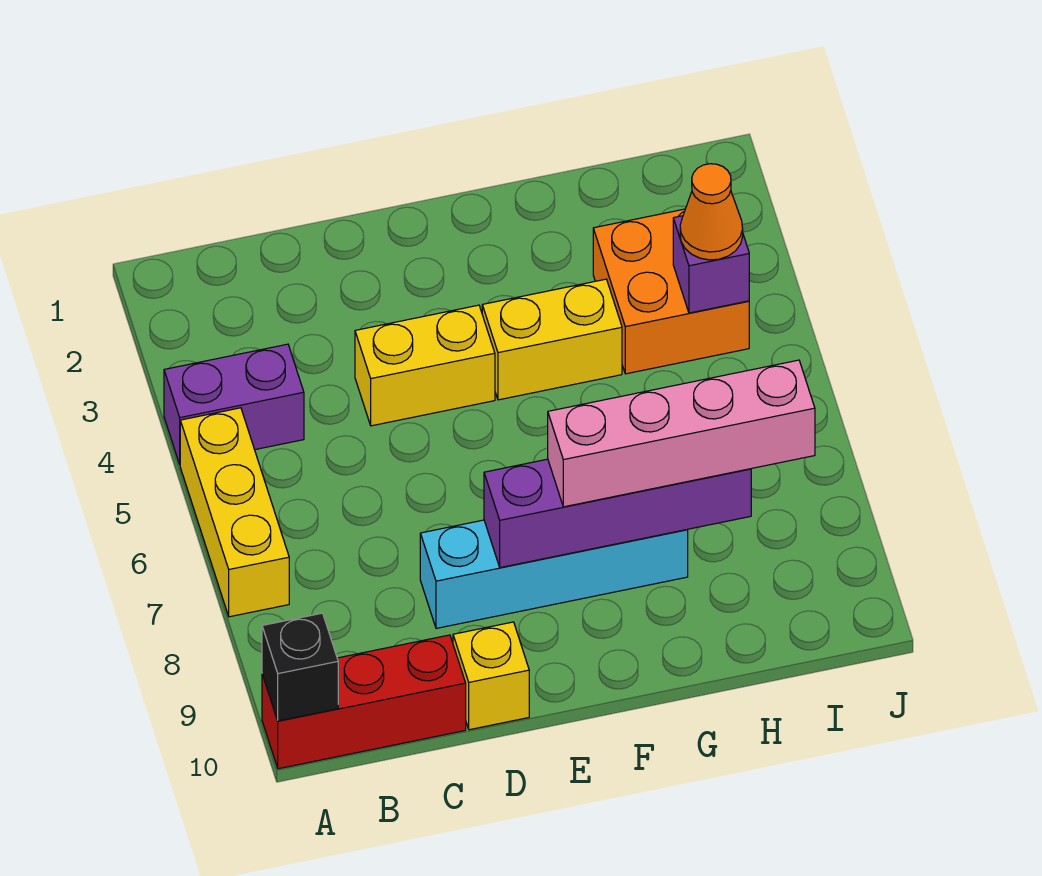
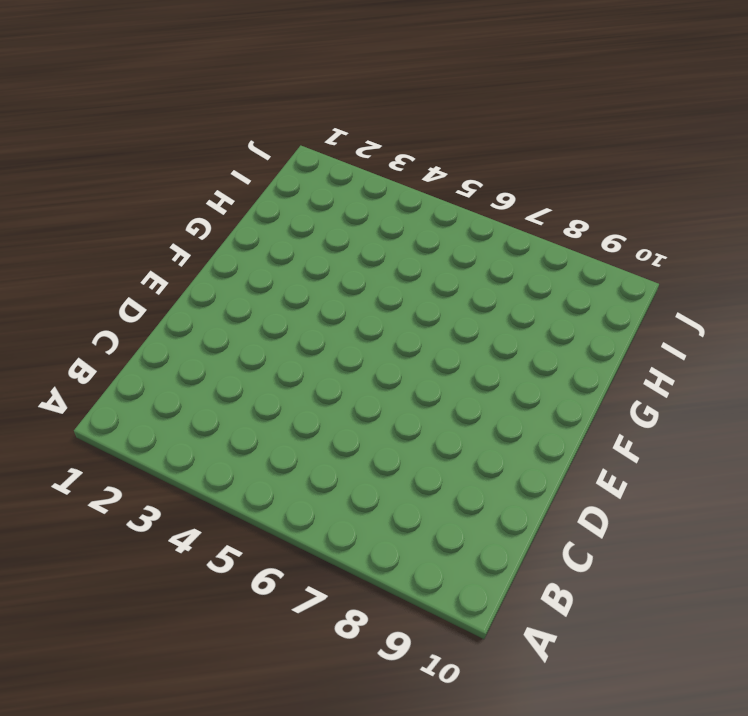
none -> purple brick A4:B4 level 1
none -> yellow brick A5:A7 level 1
none -> red brick A10:C10 level 1

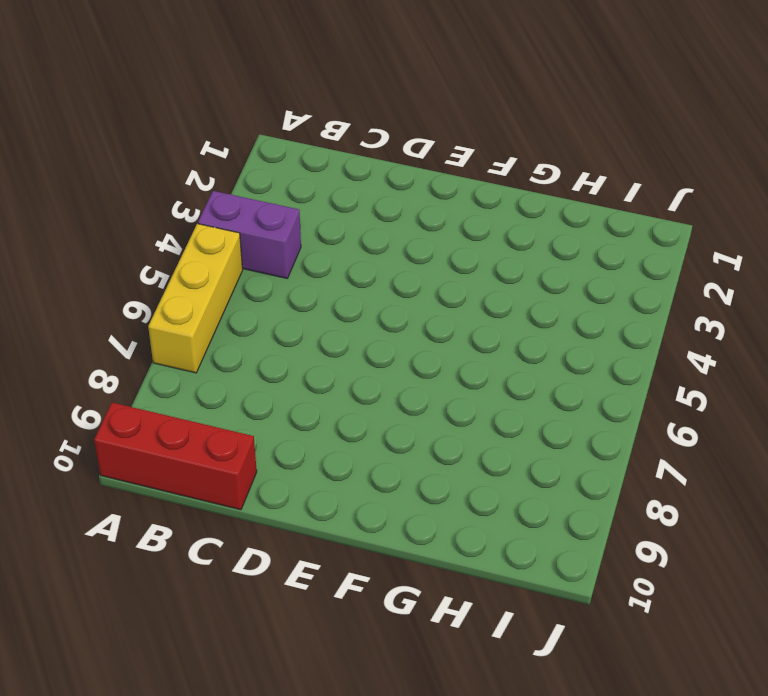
none -> yellow brick D4:E4 level 1
none -> cyan brick D8:G8 level 1
none -> yellow brick D10 level 1

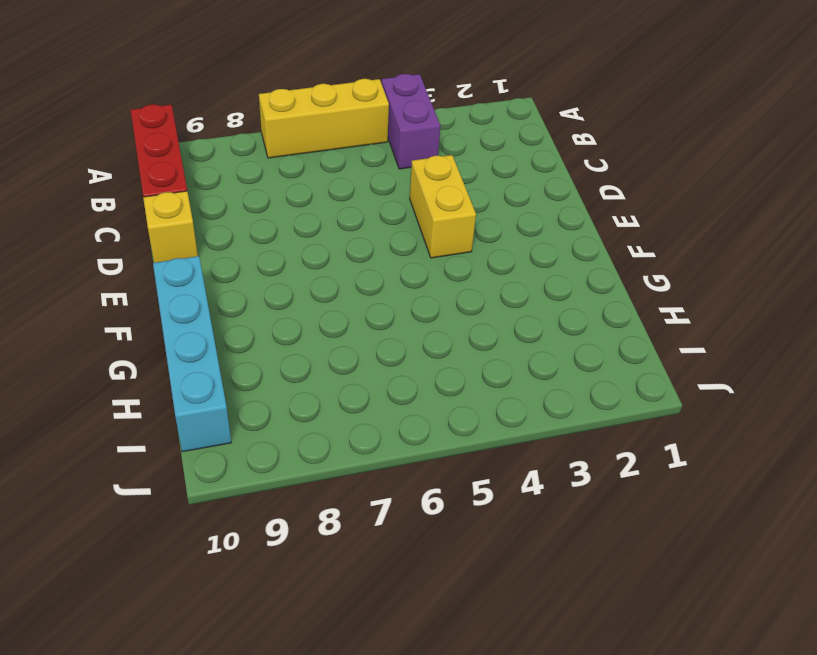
cyan brick F10:I10 level 1 -> cyan brick D8:G8 level 1
none -> yellow brick F4:G4 level 1
none -> orange brick H3:I4 level 1
none -> black brick A10 level 2

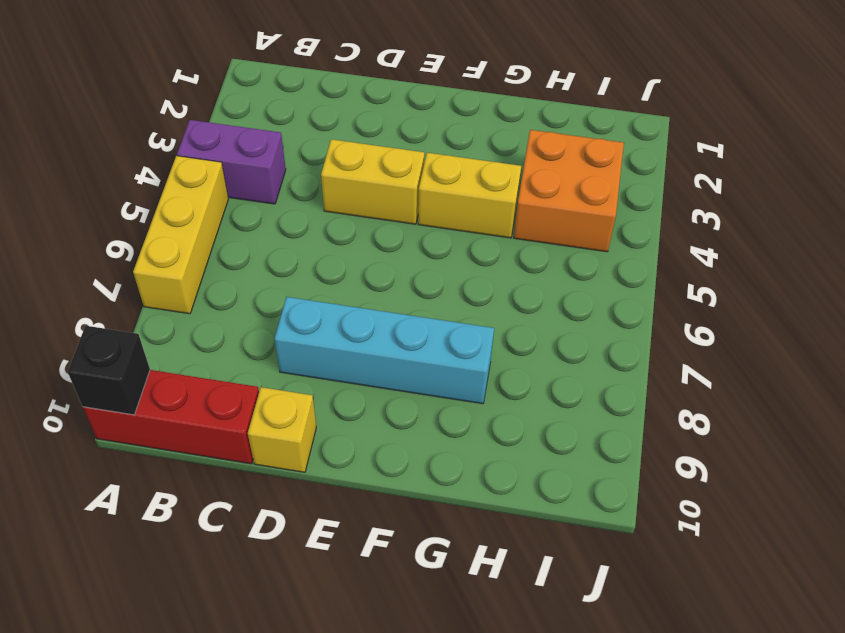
none -> purple brick E8:H8 level 2
none -> purple brick I4 level 2
none -> pink brick F8:I8 level 3

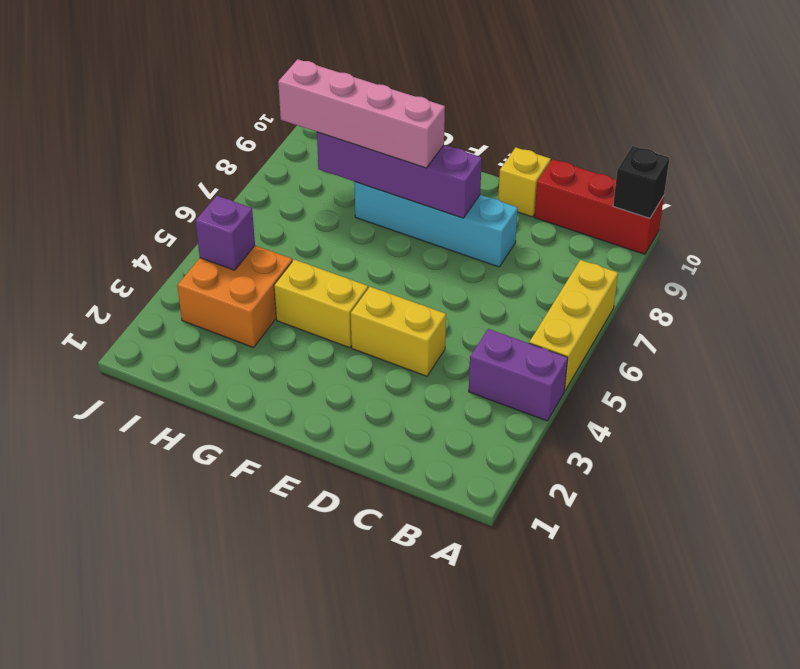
none -> orange cone I4 level 3

